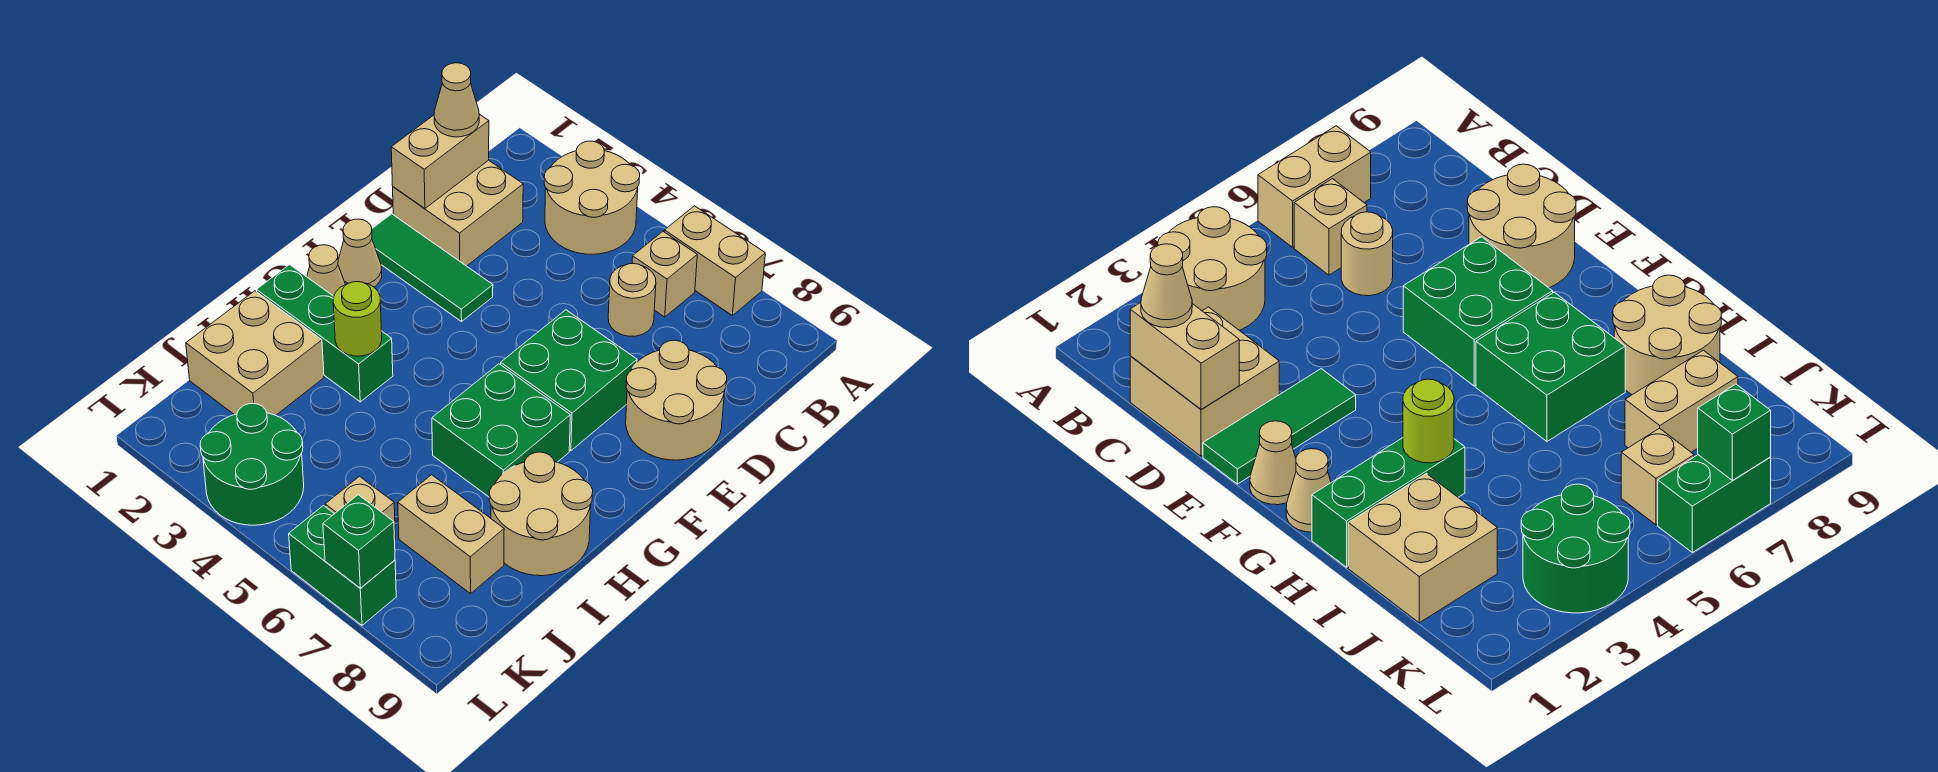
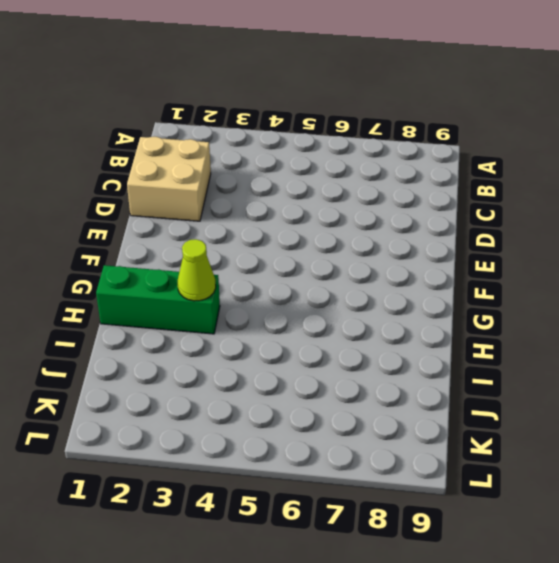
lime cone H3 level 2 -> lime round brick H3 level 2
none -> tan round brick A3:B4 level 1
none -> tan brick A6:A7 level 1
none -> tan brick B6 level 1

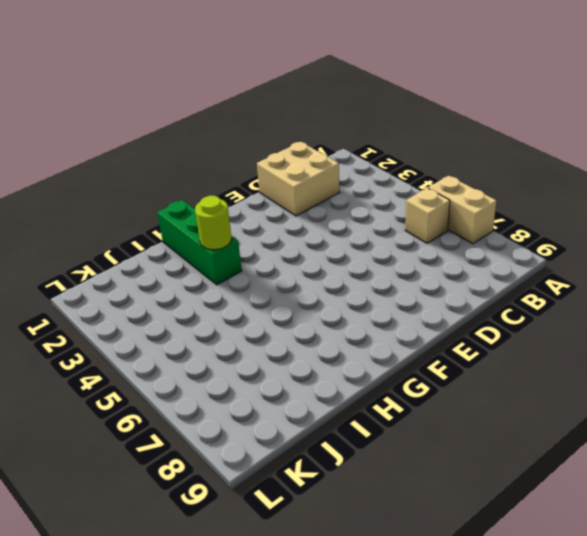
none -> tan round brick A3:B4 level 1
none -> tan round brick C6 level 1
none -> tan round brick D8:E9 level 1

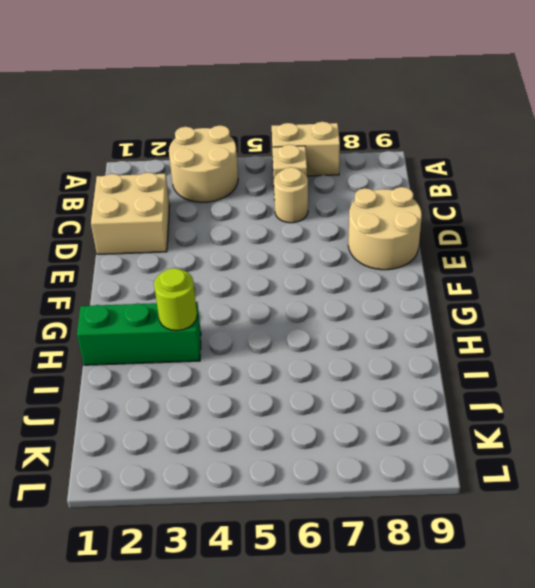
none -> green tile E1:E3 level 1
none -> green brick E6:F7 level 1
none -> tan cone F1 level 1

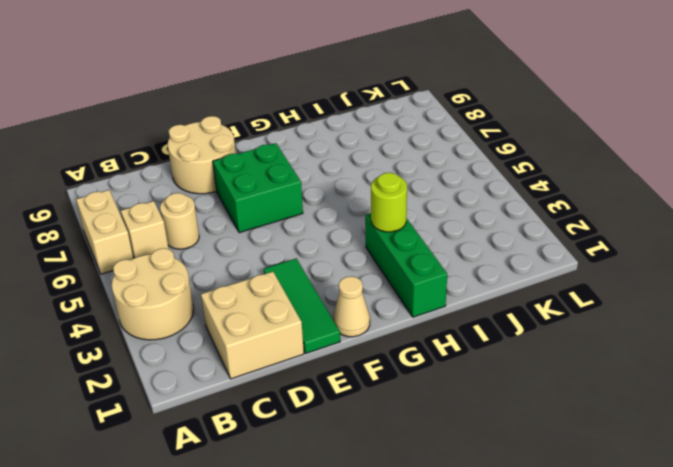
none -> tan cone G1 level 1
none -> green brick G6:H7 level 1
none -> tan round brick H8:I9 level 1

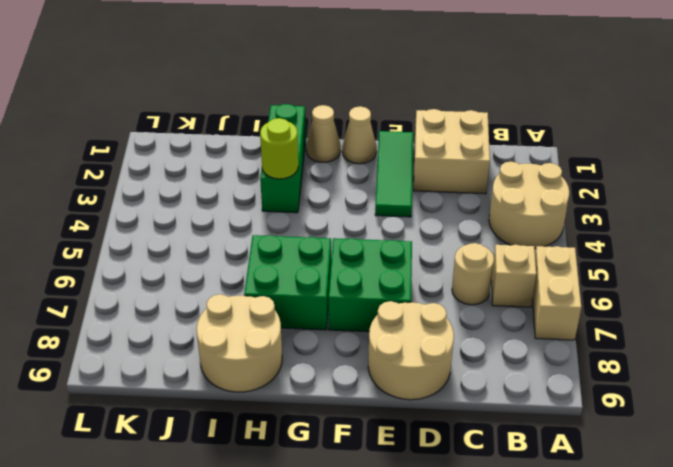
none -> tan brick I1:J2 level 1
none -> tan brick J7:J8 level 1
none -> green round brick K3:L4 level 1

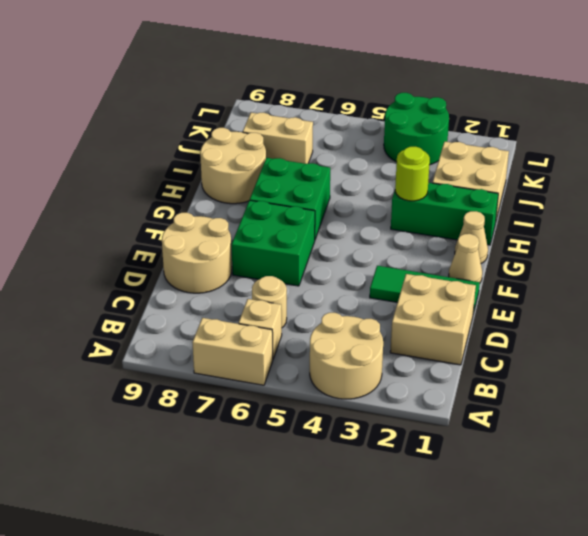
none -> tan brick K6 level 1
none -> green brick L6:L7 level 1
none -> tan brick C1:D1 level 2

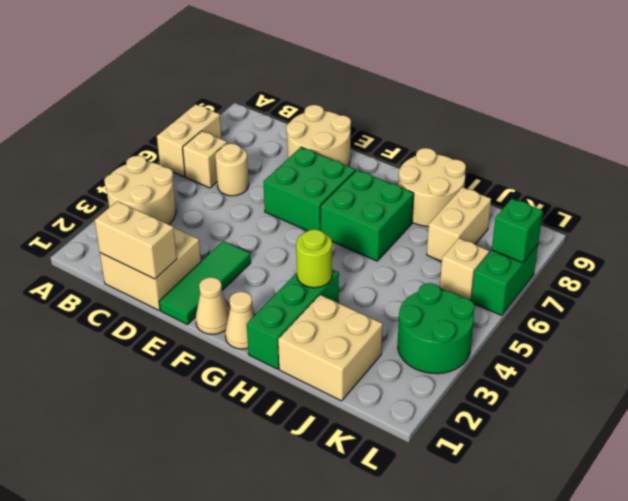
none -> tan cone C1 level 3

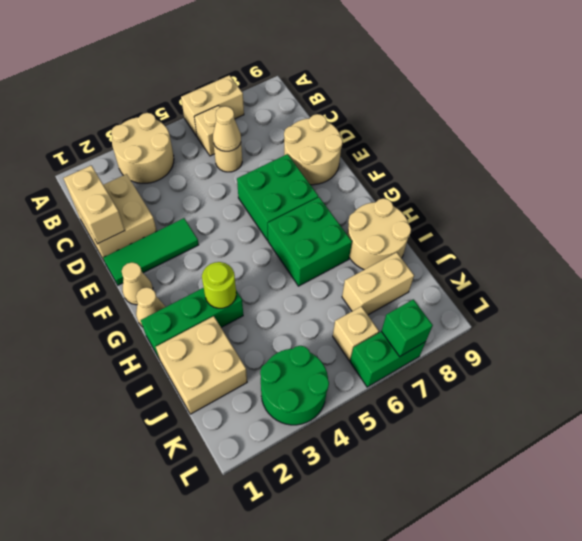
tan cone C6 level 2 -> tan cone C1 level 3

